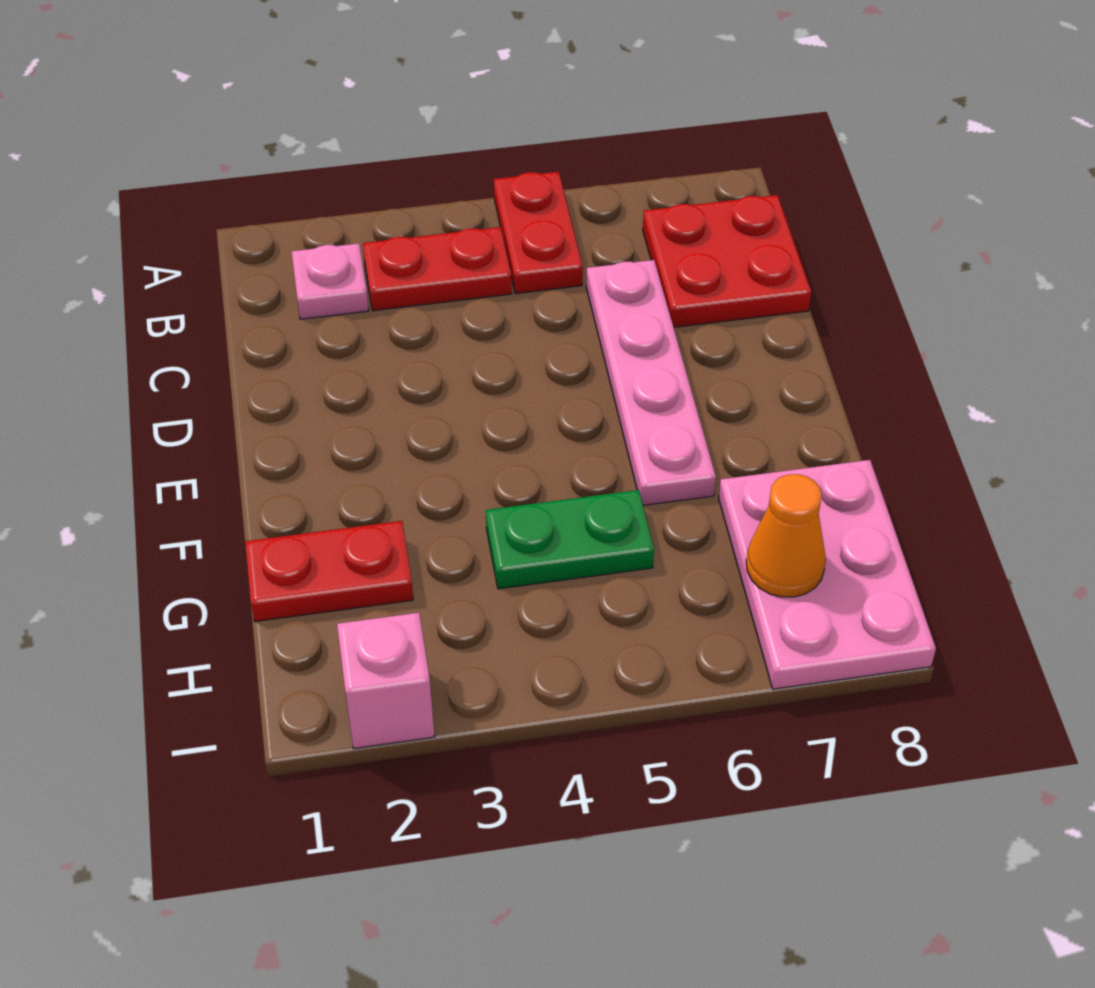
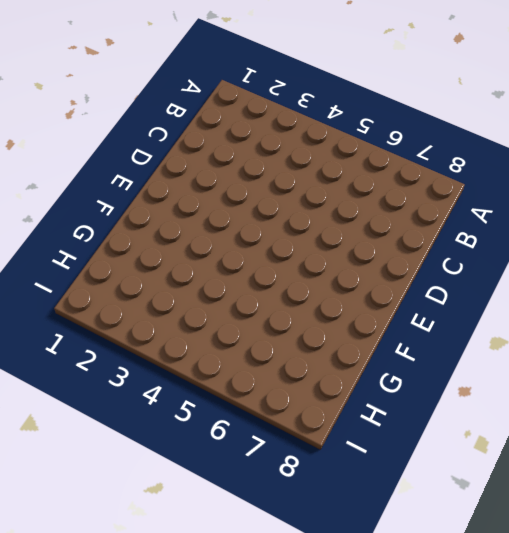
none -> red plate A5:B5 level 1
none -> pink plate B2 level 1

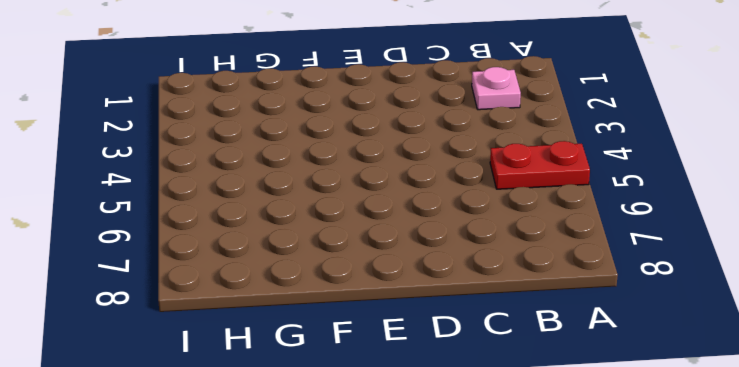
none -> red plate B3:B4 level 1
none -> red plate B7:C8 level 1

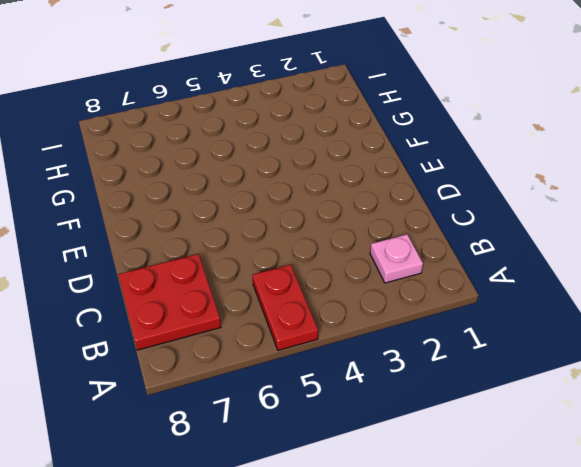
none -> red plate B3:B4 level 1
none -> pink plate C6:F6 level 1

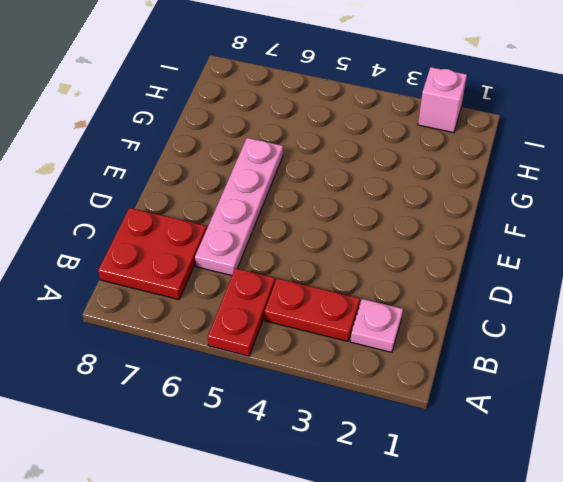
none -> red plate G1:G2 level 1
none -> green plate G4:G5 level 1

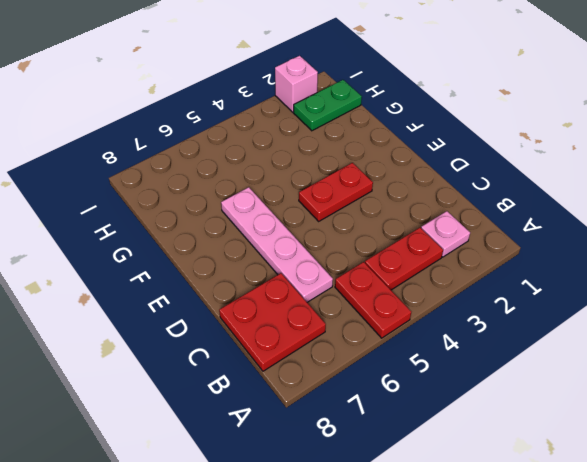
red plate E3:E4 level 1 -> red plate G1:G2 level 1
green plate H1:H2 level 1 -> green plate G4:G5 level 1
none -> pink plate G7:I8 level 1
none -> orange cone H7 level 2

